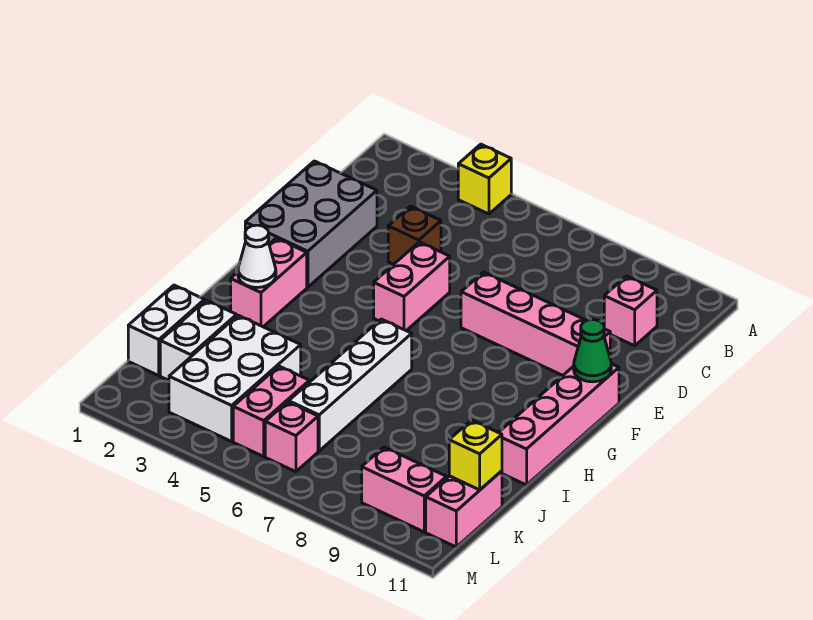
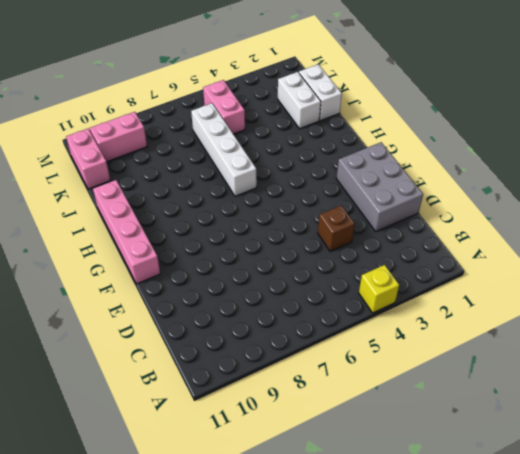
none -> pink brick C10 level 1
none -> pink brick E5:F5 level 1
none -> pink brick E7:E10 level 1

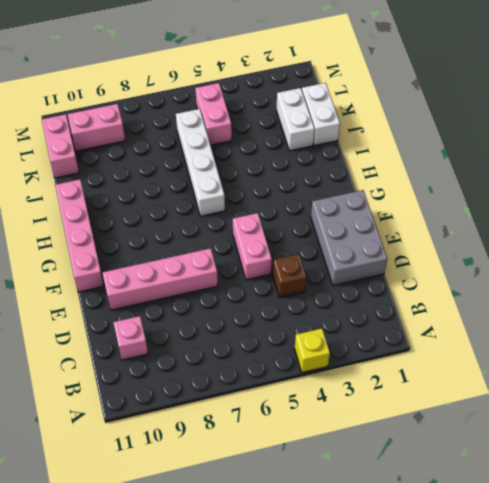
none -> pink brick G2:H2 level 1
none -> white brick J3:L4 level 1
none -> pink brick L6 level 1

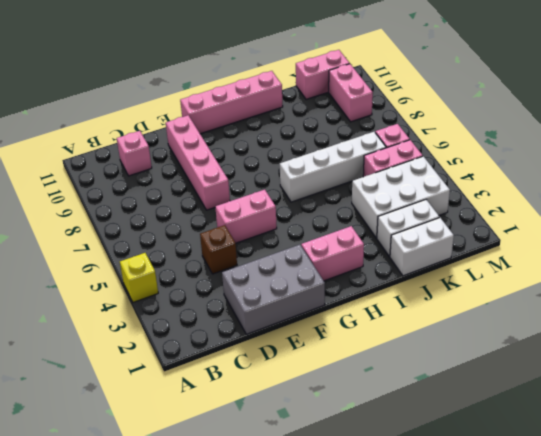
none -> green cone F11 level 2
none -> white cone H2 level 2
none -> yellow brick K11 level 2

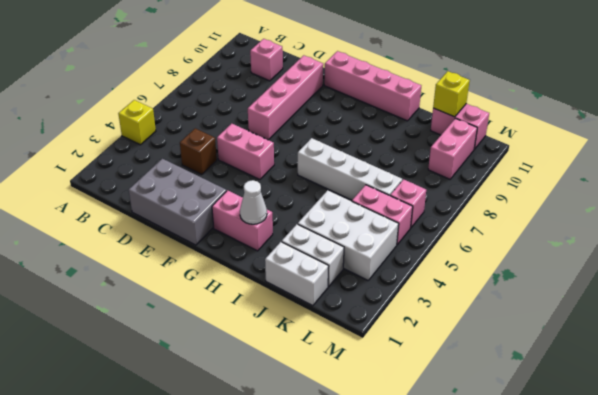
none -> green cone F11 level 2

